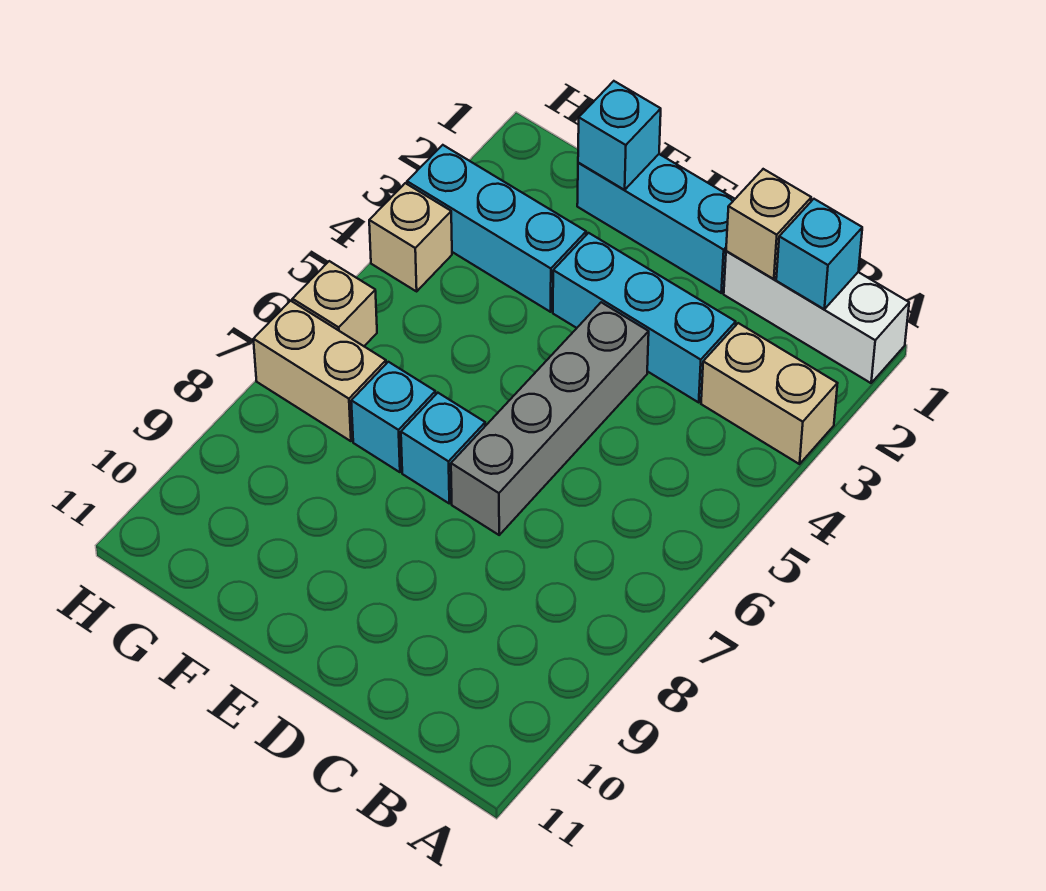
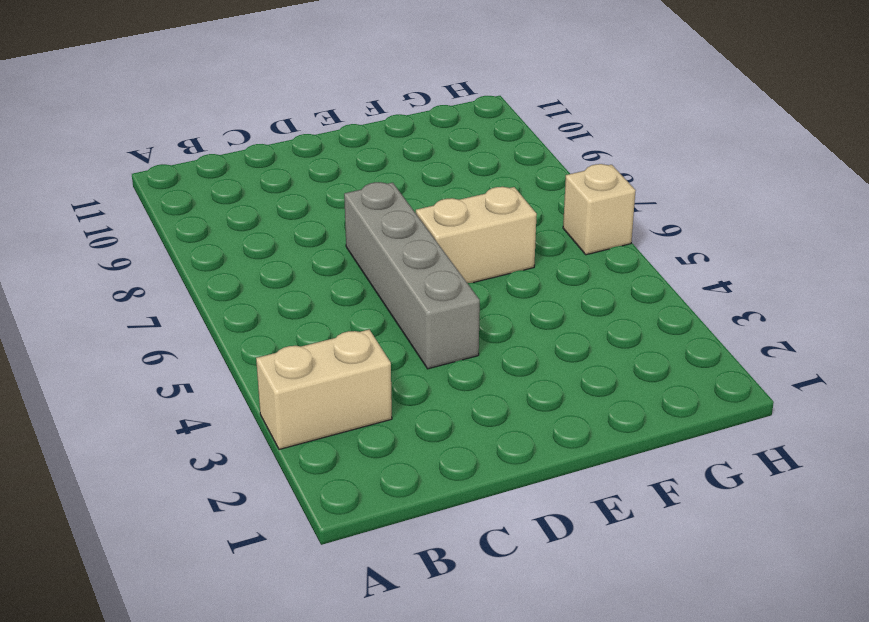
tan brick E6:F6 level 1 -> tan brick G7:H7 level 1
none -> white brick A1:C1 level 1
none -> cyan brick C3:E3 level 1
none -> cyan brick D1:F1 level 1

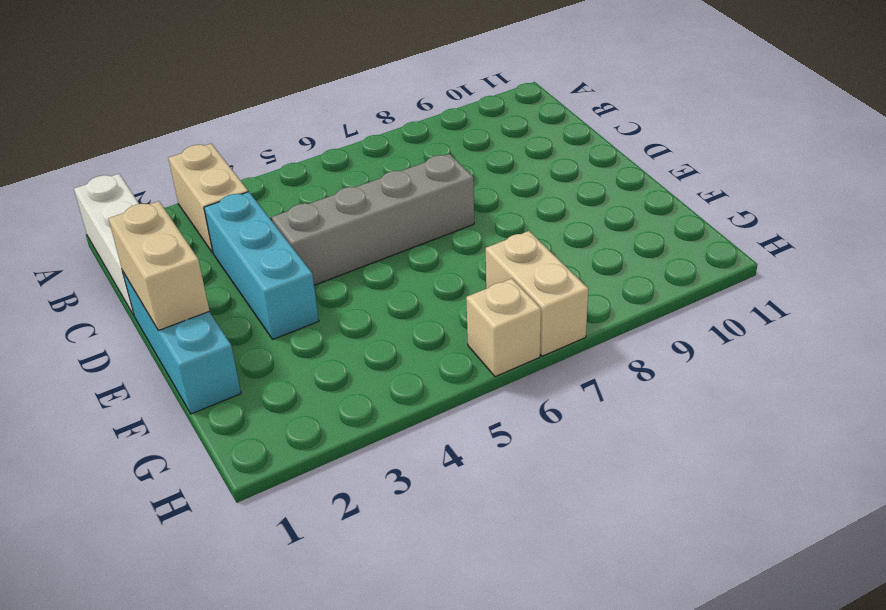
tan brick D1:E1 level 2 -> none
none -> cyan brick E7 level 1
none -> cyan brick F3:H3 level 1
none -> cyan brick F7 level 1

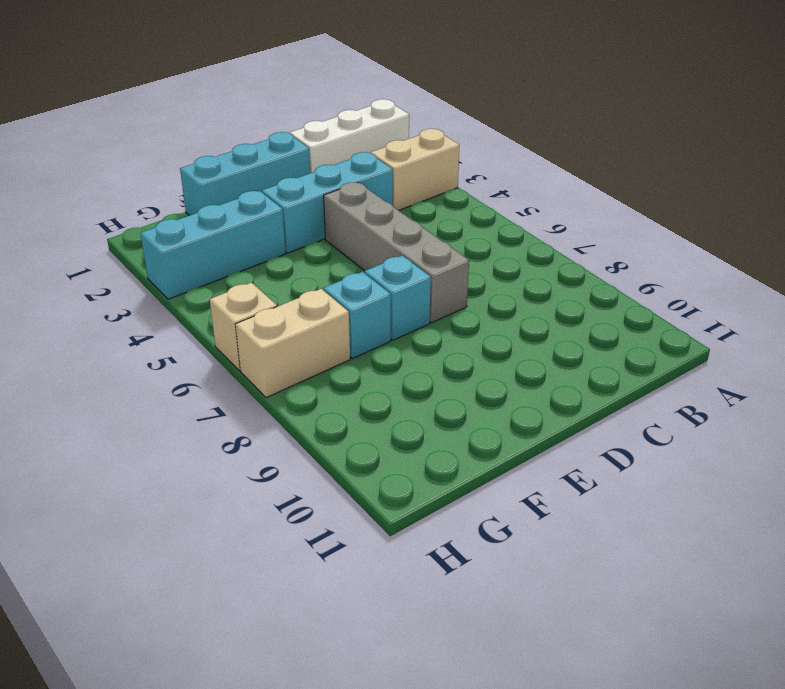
none -> tan brick H4 level 1
none -> cyan brick B1 level 2
none -> tan brick C1 level 2

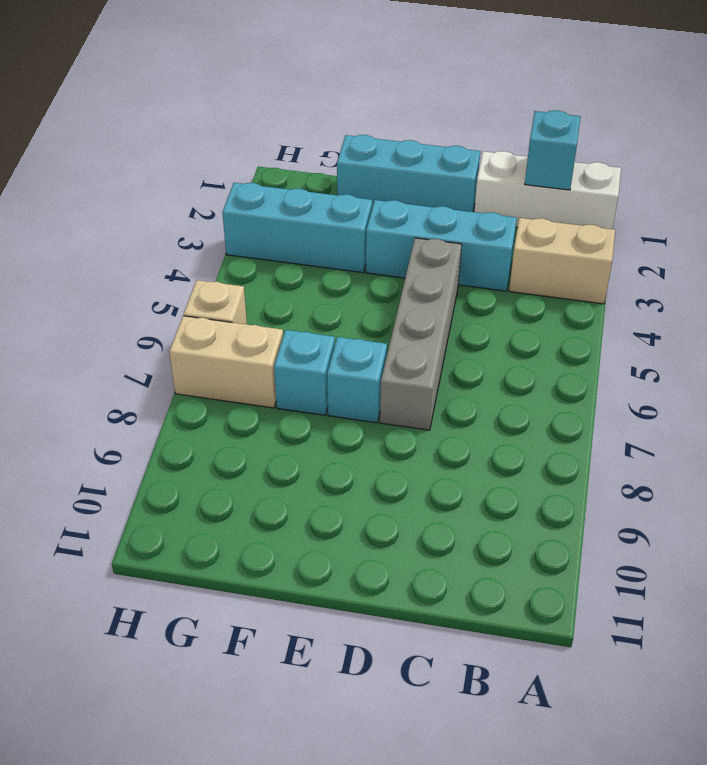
none -> tan brick H4 level 1
none -> tan brick C1 level 2
none -> cyan brick F1 level 2

